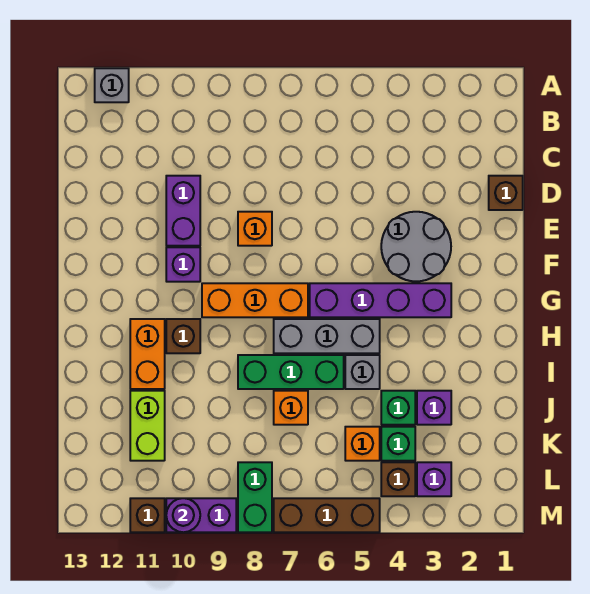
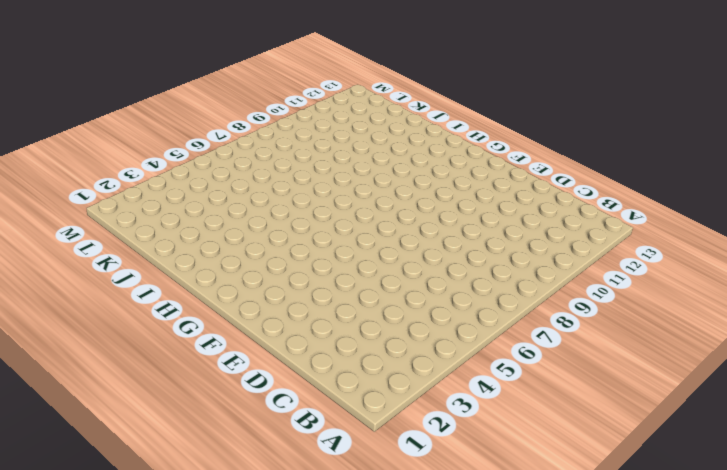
none -> grey brick A12 level 1
none -> brown brick D1 level 1
none -> purple brick D10:E10 level 1

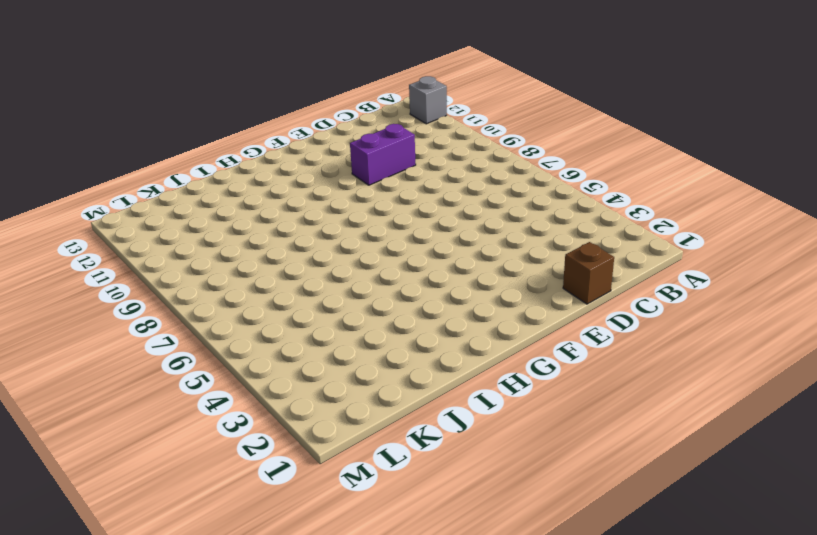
none -> grey round brick E3:F4 level 1
none -> orange brick E8 level 1
none -> purple brick F10 level 1

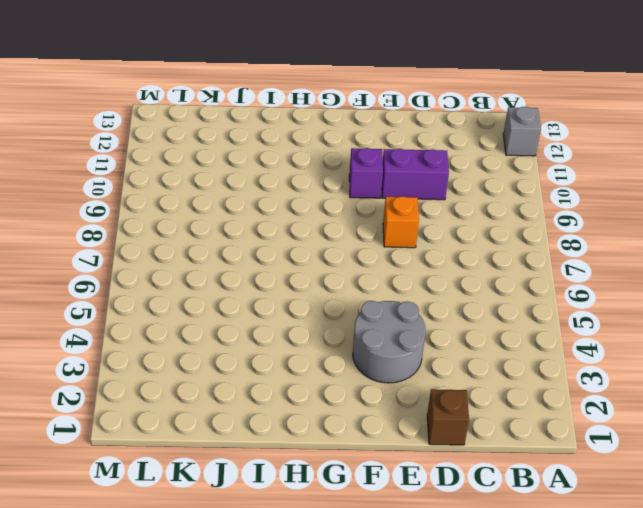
none -> purple brick G3:G6 level 1
none -> orange brick G7:G9 level 1
none -> grey brick H5:H7 level 1

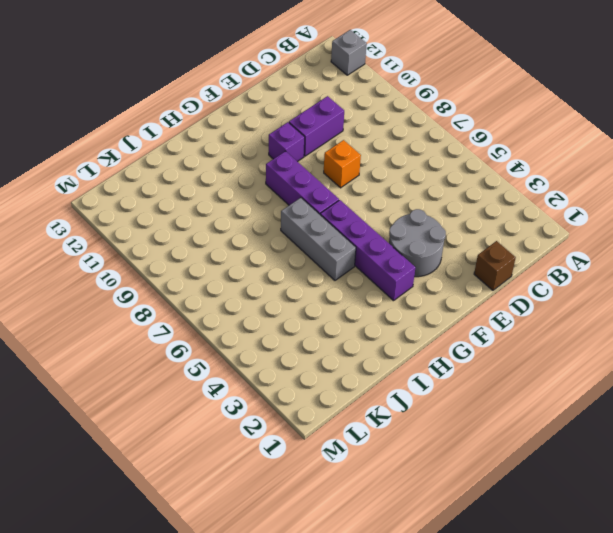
purple brick G7:G9 level 1 -> orange brick G7:G9 level 1
none -> brown brick H10 level 1
none -> orange brick H11:I11 level 1
none -> grey brick I5 level 1

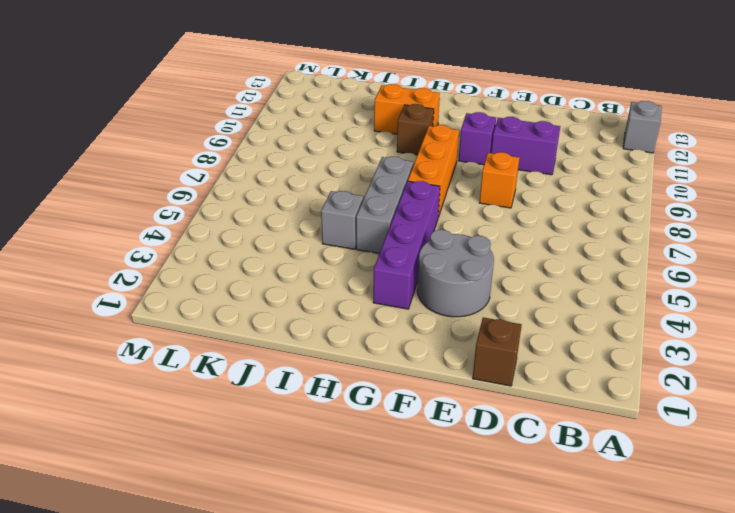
none -> green brick I6:I8 level 1
none -> purple brick J3 level 1
none -> green brick J4 level 1

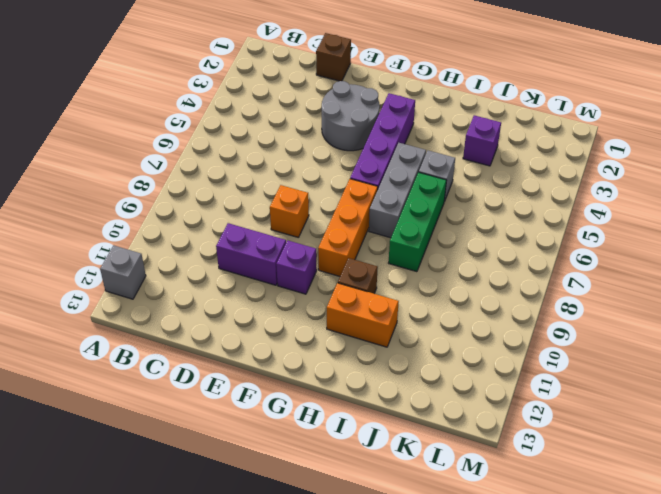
none -> green brick J4 level 1
none -> orange brick J7 level 1
none -> lime brick J11:K11 level 1

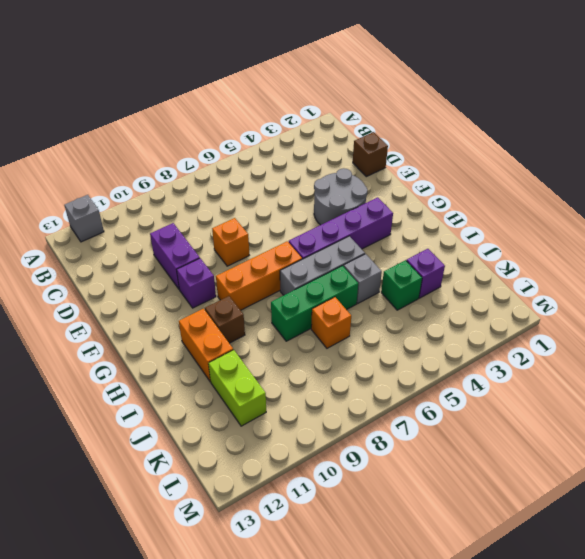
none -> green brick K4 level 1
none -> orange brick K5 level 1
none -> purple brick L3 level 1

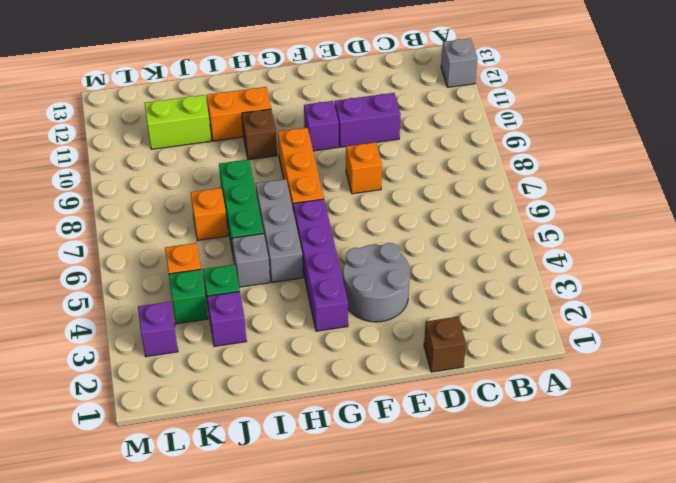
none -> brown brick L4 level 1
none -> green brick L8:M8 level 1
none -> brown brick M5:M7 level 1

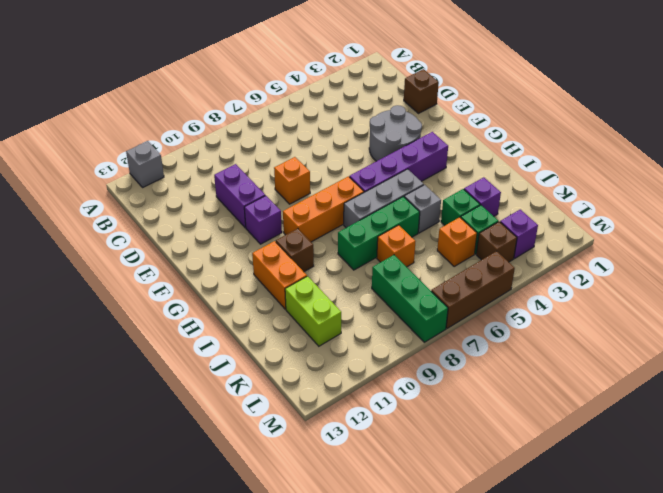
green brick K8:M8 level 1 -> green brick L8:M8 level 1
none -> purple brick M9:M10 level 1
none -> brown brick M11 level 1
none -> purple round brick M10 level 2

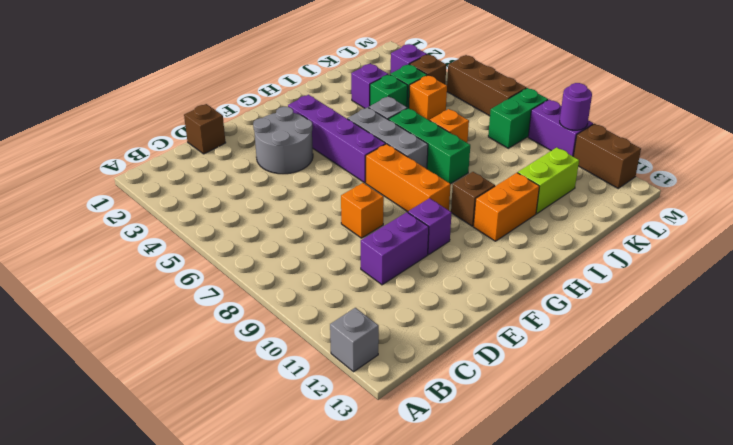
brown brick M11:M12 level 1 -> brown brick M11 level 1

